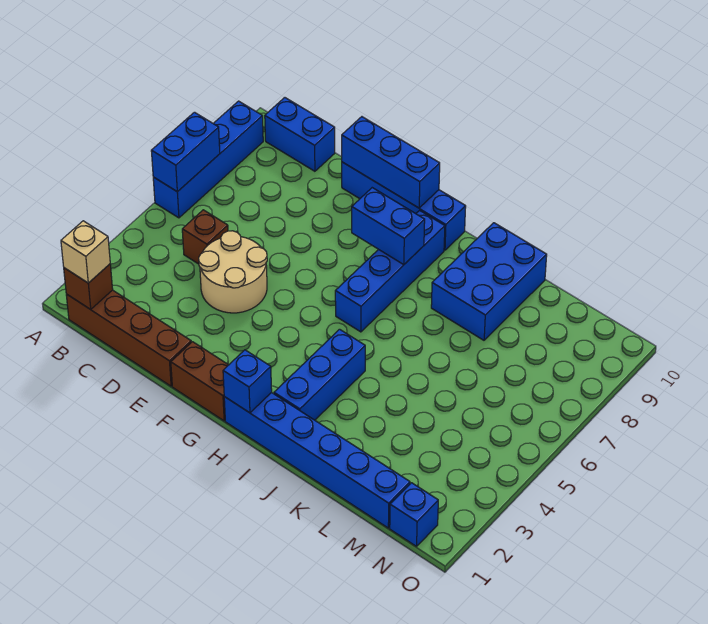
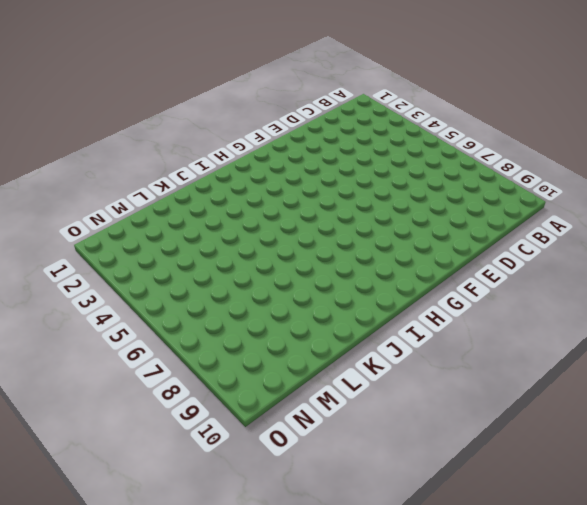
none -> blue brick A6:A9 level 1
none -> brown brick B1:E1 level 1
none -> blue brick B10:C10 level 1

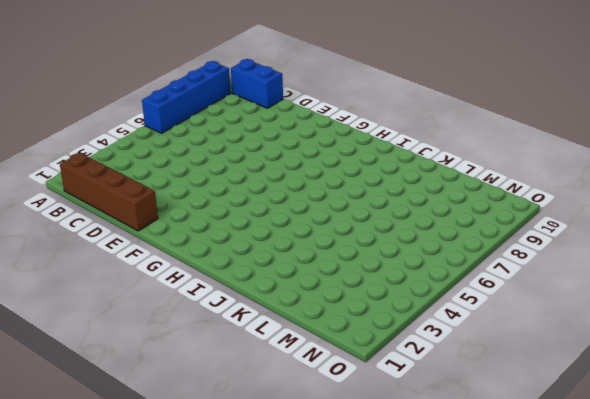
none -> brown brick C5 level 1
none -> tan round brick D4:E5 level 1
none -> blue brick E10:H10 level 1

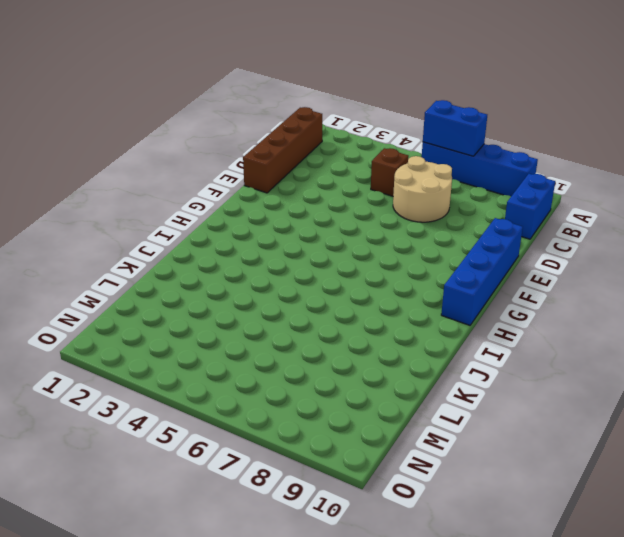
tan round brick C6:D7 level 1 -> tan round brick D4:E5 level 1
none -> brown brick F1:G1 level 1
none -> blue brick H1:M1 level 1
none -> blue brick H6:H9 level 1

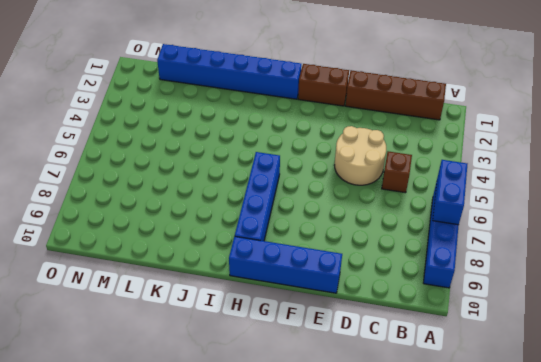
none -> blue brick B10:C10 level 1
none -> blue brick I2:I4 level 1
none -> blue brick J8:K10 level 1

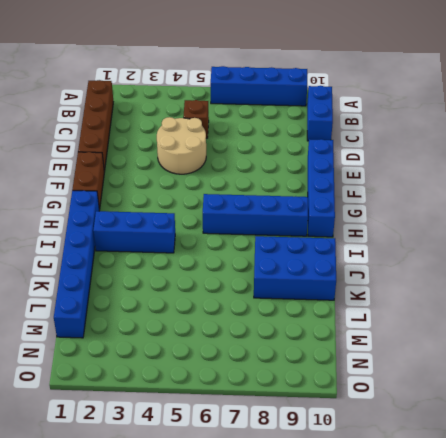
none -> blue brick N1 level 1
none -> blue brick A6:A7 level 2
none -> brown brick B1 level 2

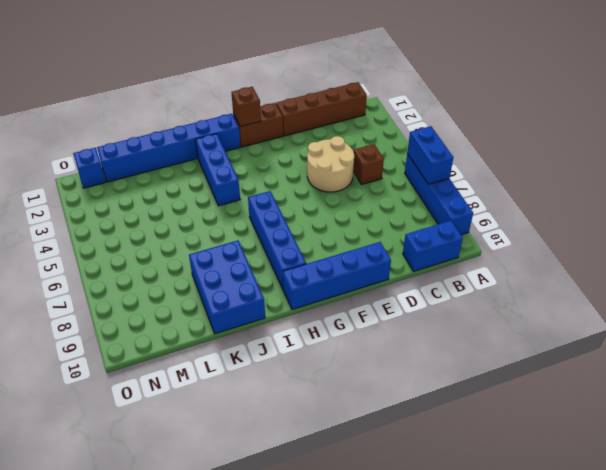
brown brick G1 level 2 -> brown brick B1 level 2
none -> blue brick E10:G10 level 2
none -> blue brick G8:H8 level 2
none -> blue brick H1 level 2

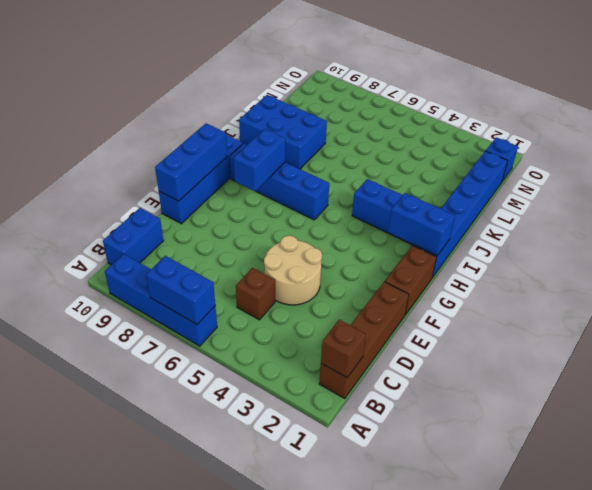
blue brick H1:H2 level 2 -> blue brick H1 level 2
none -> tan brick B1 level 3

